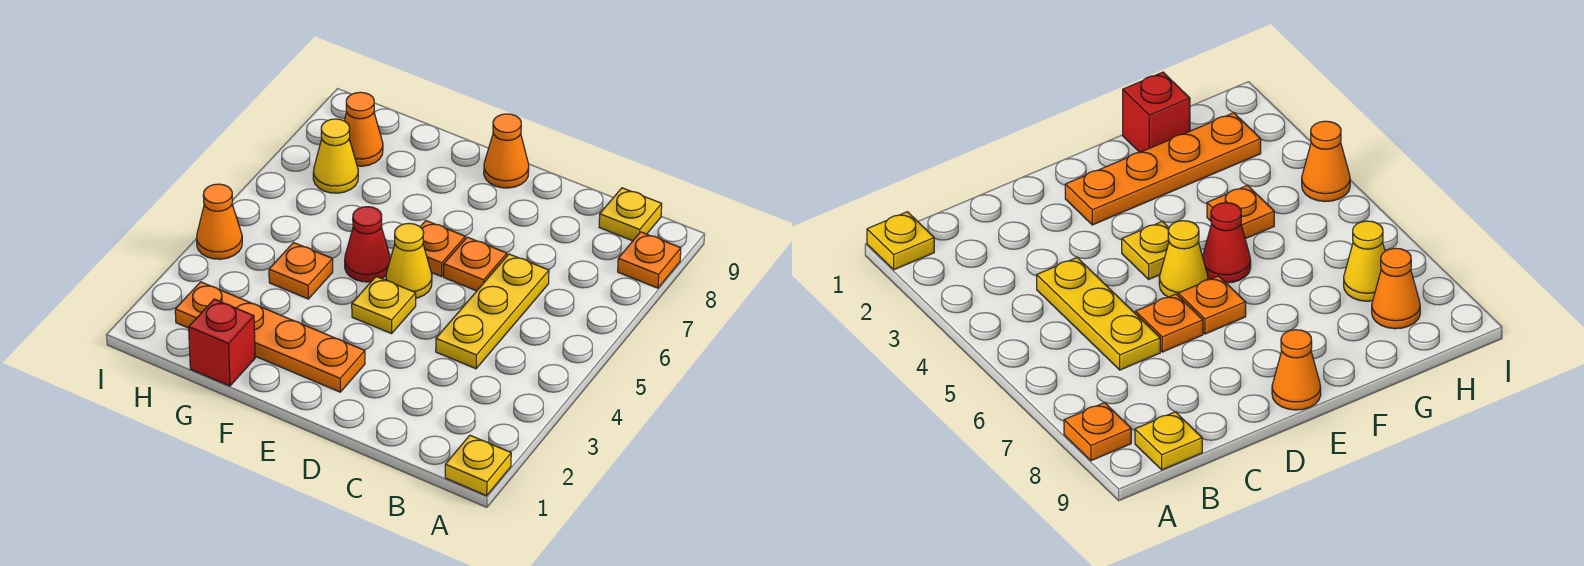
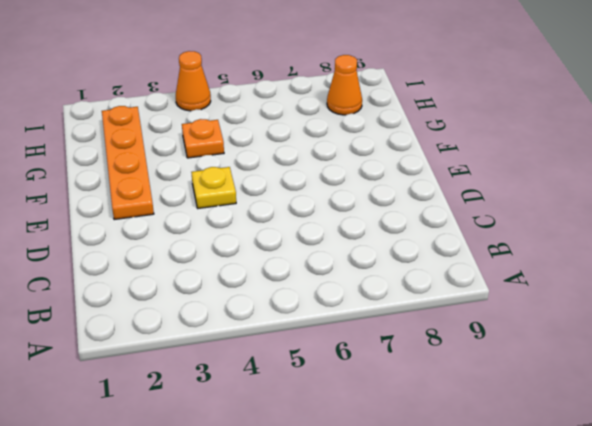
none -> yellow plate A1 level 1
none -> orange plate A8 level 1
none -> yellow plate B9 level 1

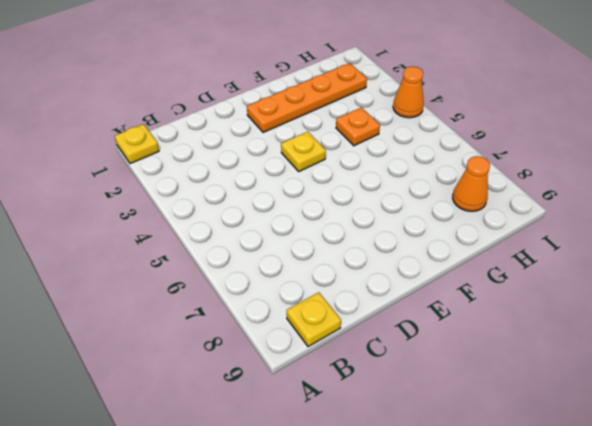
none -> orange plate A8 level 1
none -> yellow plate C4:C6 level 1
none -> orange plate D6 level 1

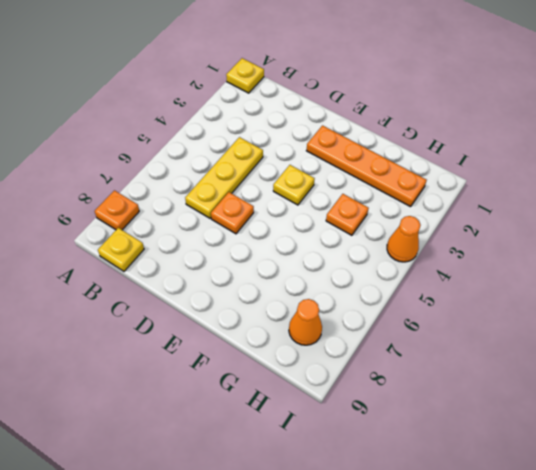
none -> yellow cone E5 level 1
none -> orange plate E6 level 1
none -> orange cone E9 level 1

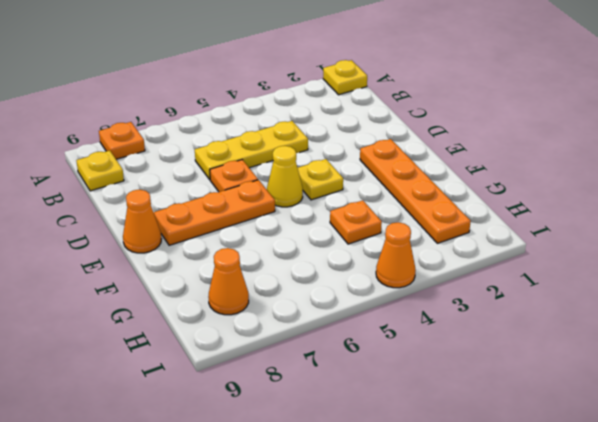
orange plate E6:E8 level 1 -> orange plate E6 level 1
none -> red cone F5 level 1
none -> red brick G1 level 1
none -> yellow cone H7 level 1

